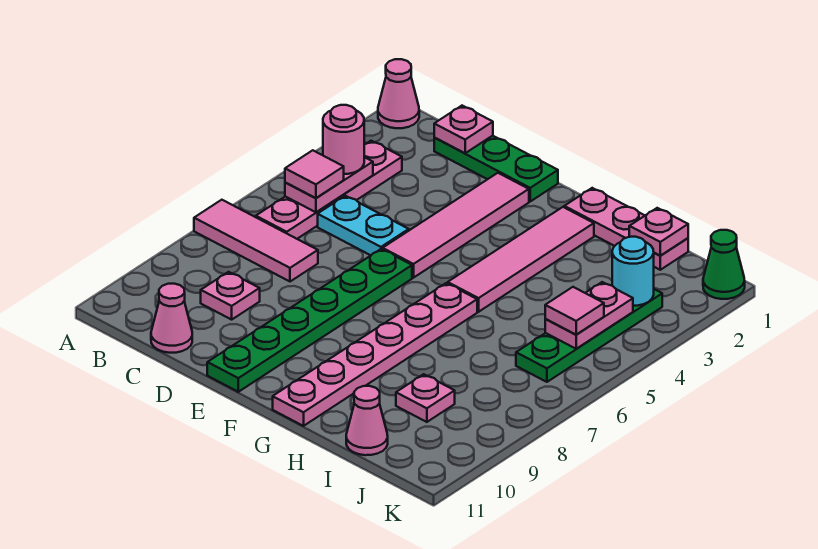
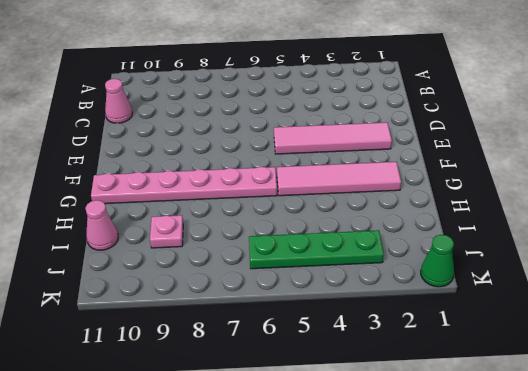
none -> pink cone A1 level 1
none -> pink tile A7:C7 level 1
none -> pink plate B3:B6 level 1

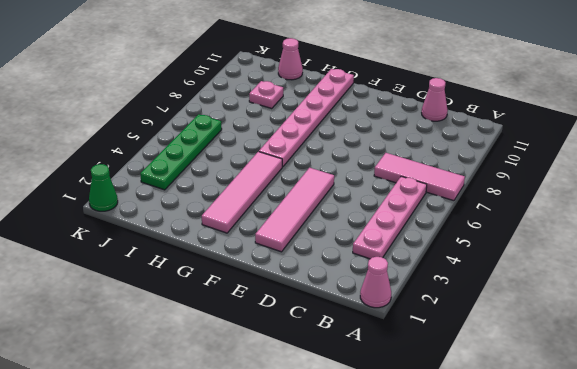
none -> green plate C1:E1 level 1
none -> cyan plate C5:D5 level 1
none -> pink plate C9 level 1

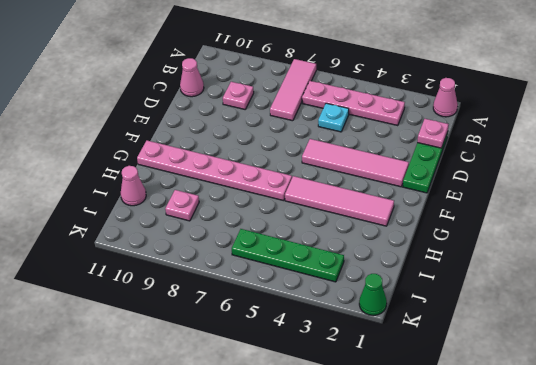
cyan plate C5 level 1 -> cyan plate C5:D5 level 1
none -> green plate E6:E11 level 1
none -> pink plate G1:I1 level 1
none -> pink plate B4:B5 level 2

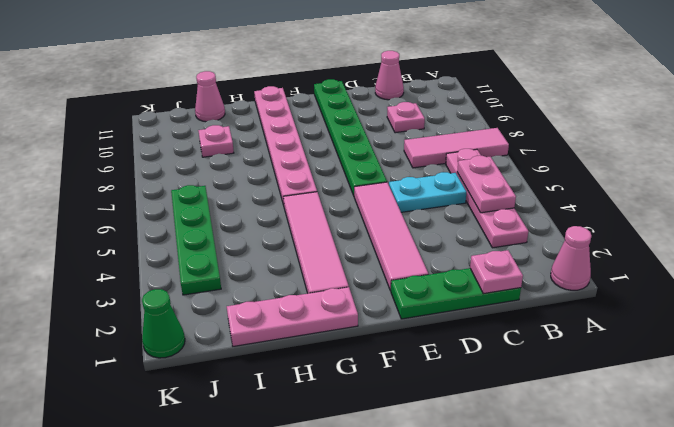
none -> pink plate I1 level 2
none -> cyan round brick J3 level 2
none -> pink plate J4:J5 level 2

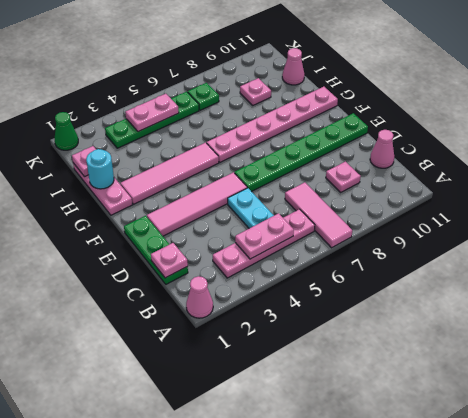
cyan round brick H1 level 2 -> cyan round brick J3 level 2
green plate J7 level 1 -> none
none -> pink round brick B4 level 3
none -> pink tile B5 level 3
none -> pink tile J5 level 3

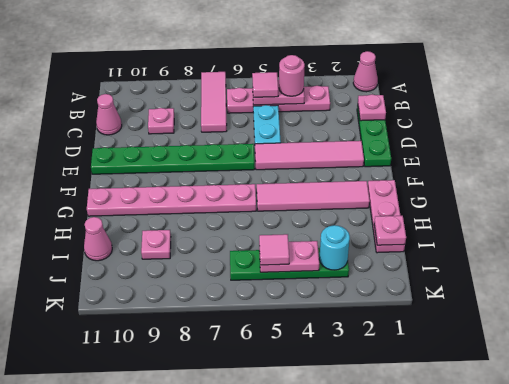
none -> green cone K1 level 1

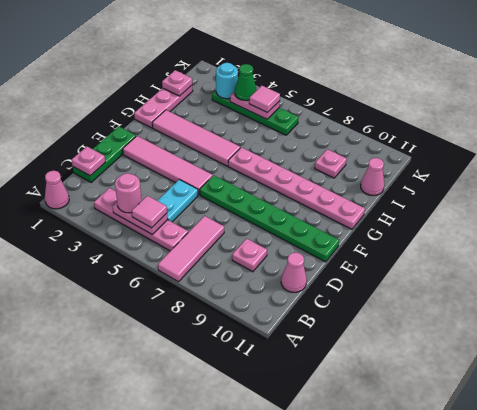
green cone J4 level 3 -> green cone K1 level 1

